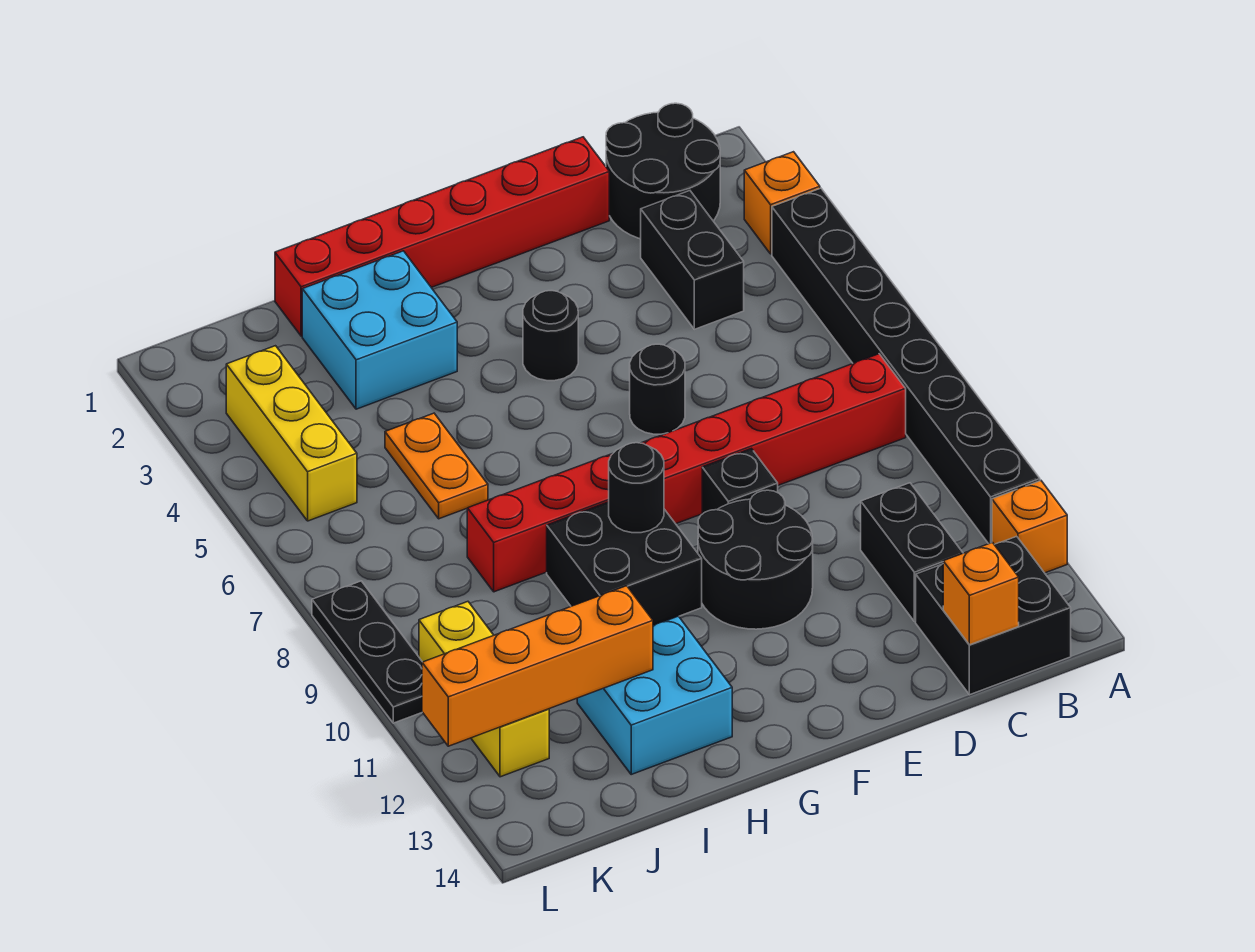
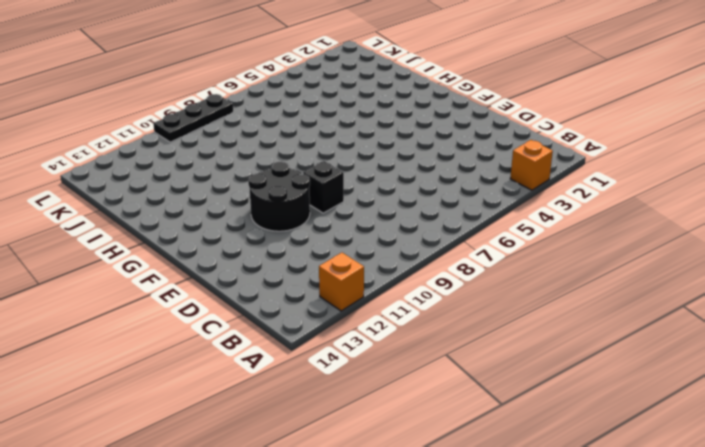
none -> black brick A4:A11 level 1
none -> black round brick B1:C2 level 1
none -> red brick B8:I8 level 1

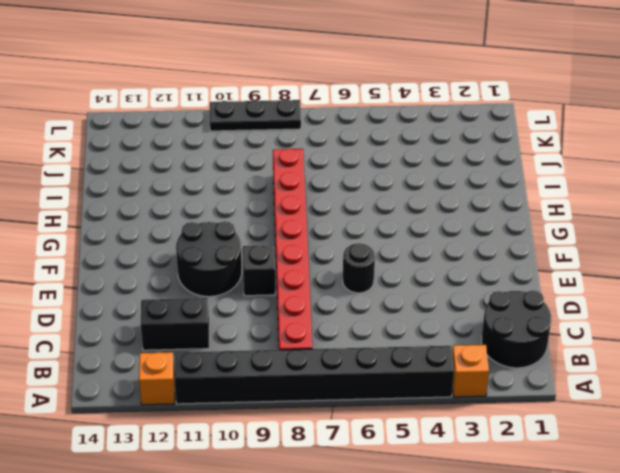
none -> black brick B13:C14 level 1
none -> black brick C3:C4 level 1
none -> red brick D1:I1 level 1

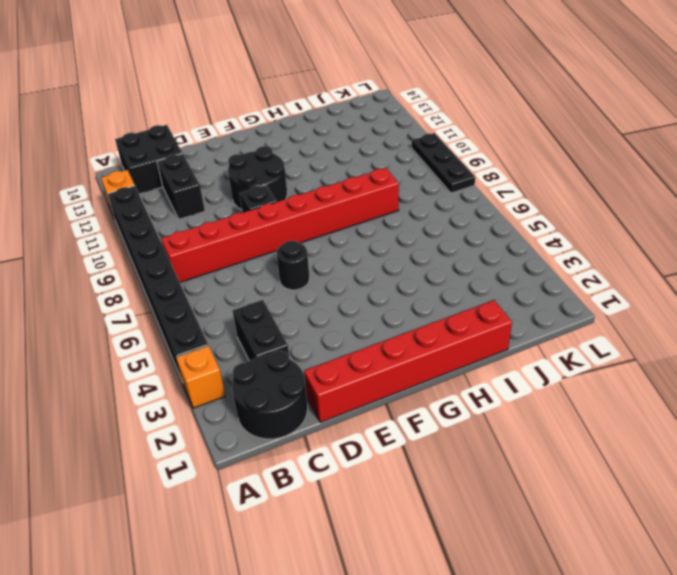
none -> black round brick F4 level 1
none -> black brick G9:H10 level 1
none -> cyan brick H2:I3 level 1

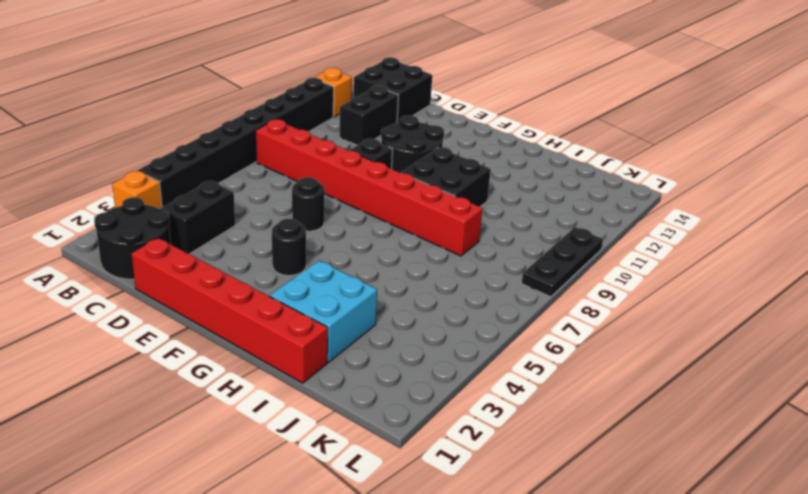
none -> cyan brick H12:I13 level 1
none -> orange plate I5:I6 level 1
none -> yellow brick K3:K5 level 1

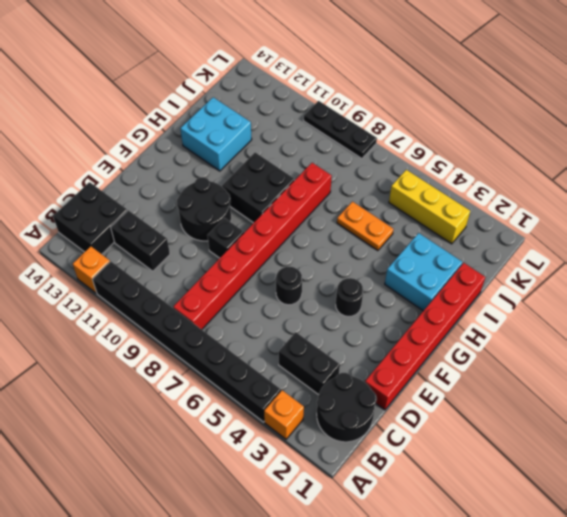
none -> yellow brick K10:K12 level 1
none -> orange brick C14 level 2
none -> black round brick G9 level 2

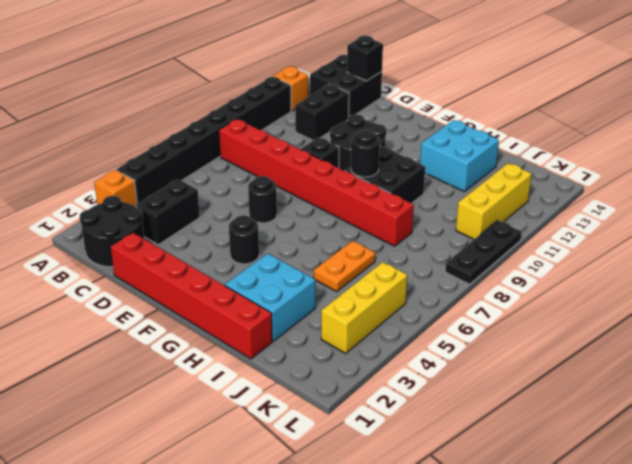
black brick C14 level 2 -> orange brick C14 level 2
none -> orange brick I12:L12 level 2

